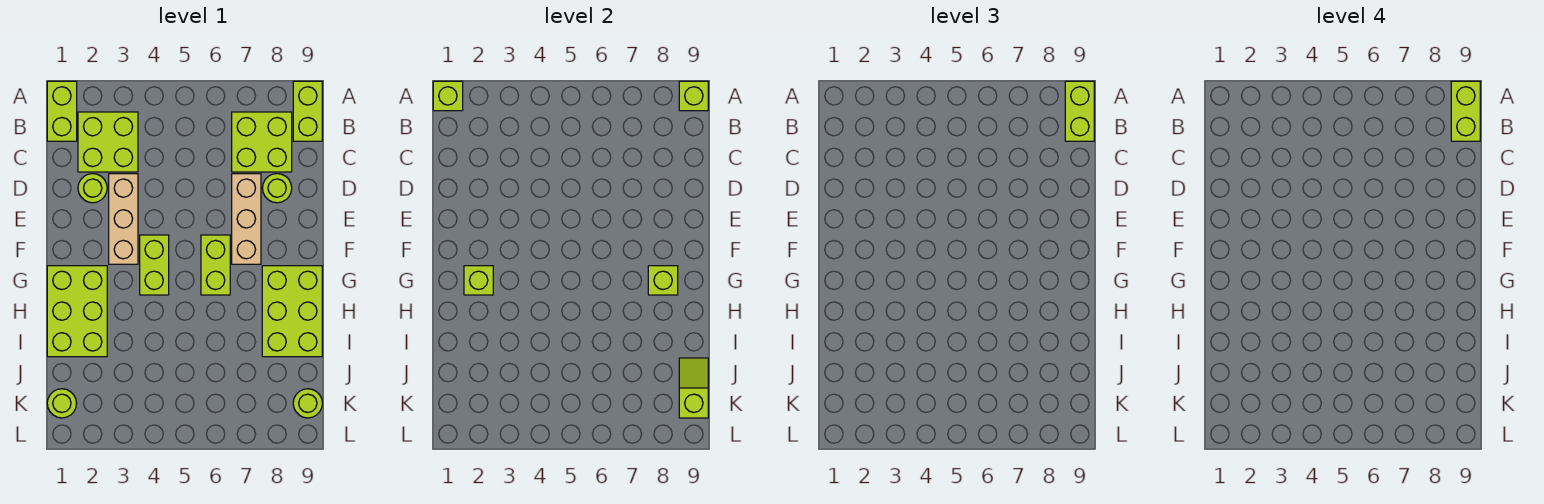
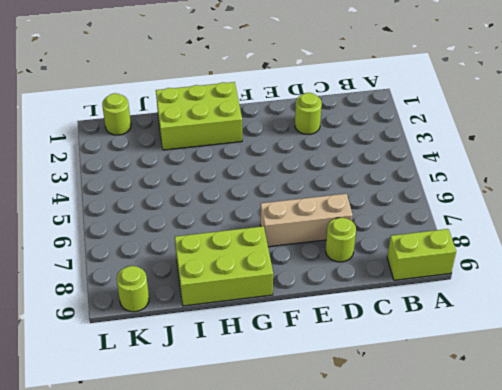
none -> lime brick A1:B1 level 1
none -> lime brick B2:C3 level 1
none -> lime brick B7:C8 level 1

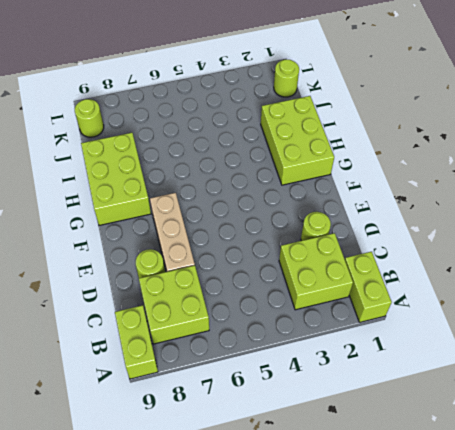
none -> tan brick D3:F3 level 1
none -> lime brick F4:G4 level 1
none -> lime brick F6:G6 level 1

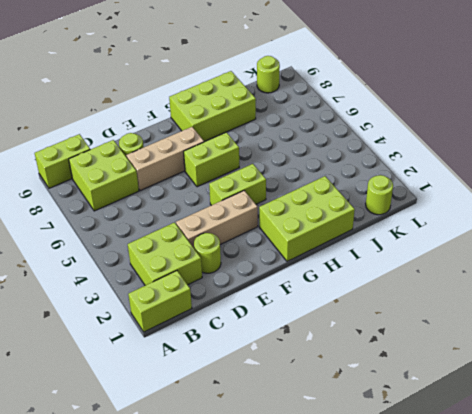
none -> lime brick A1 level 2
none -> lime brick A9 level 2
none -> lime brick G2 level 2

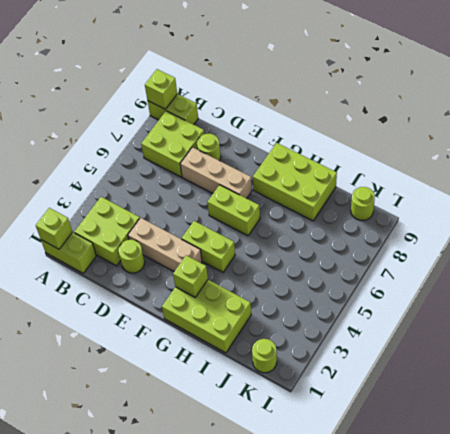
none -> lime brick G8 level 2
none -> lime slope J9:K9 level 2 top K
none -> lime brick A9:B9 level 3

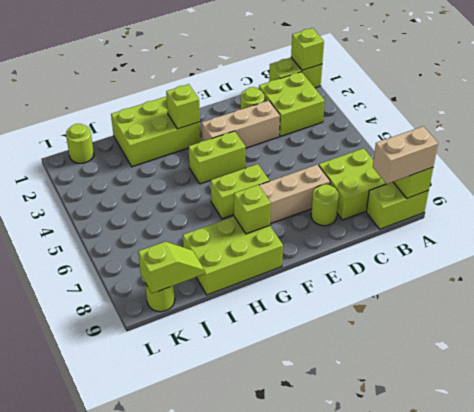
tan brick A9:B9 level 3 -> lime brick A9:B9 level 3
none -> lime brick A9:B9 level 4

